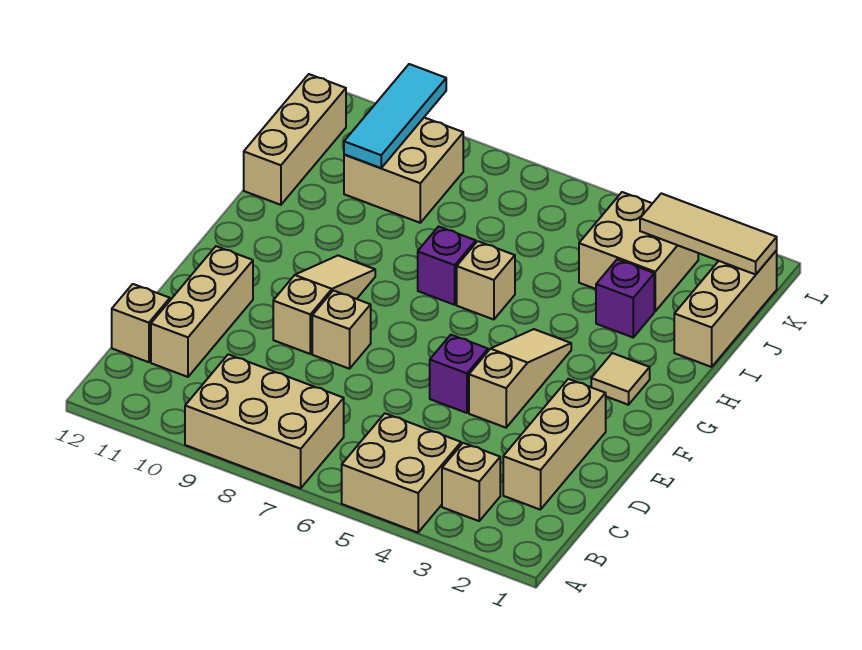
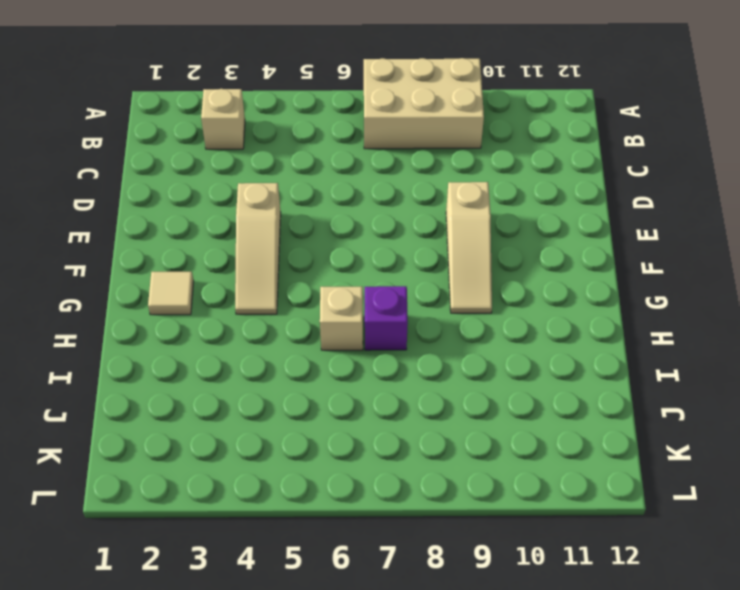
none -> tan brick A4:B5 level 1
none -> tan brick C2:E2 level 1
none -> tan brick C11:E11 level 1

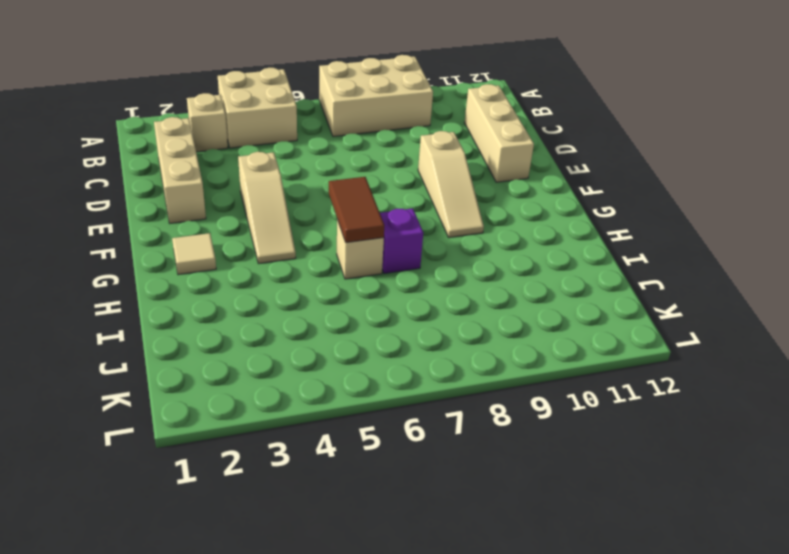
brown tile G6:H6 level 2 -> none
none -> tan brick C12 level 1
none -> purple brick E5 level 1
none -> tan brick E8 level 1

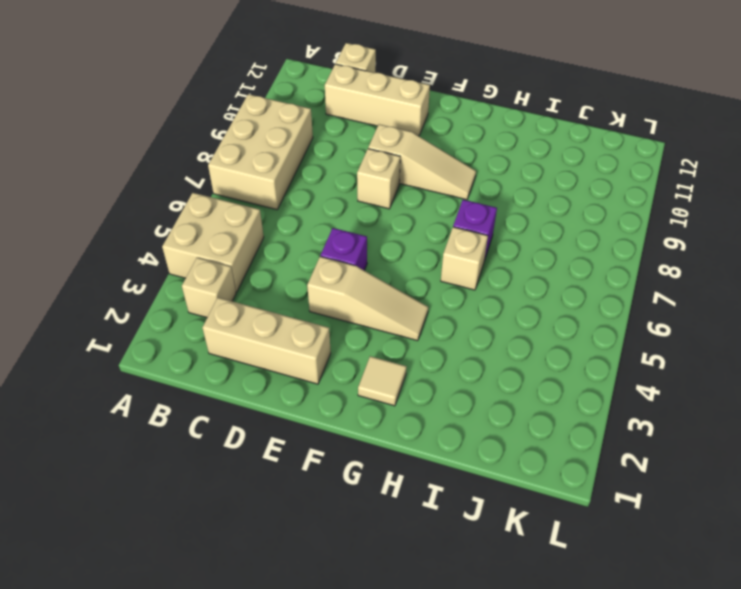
none -> tan brick I1:K1 level 1
none -> purple brick I3 level 1
none -> tan brick I12:K12 level 1

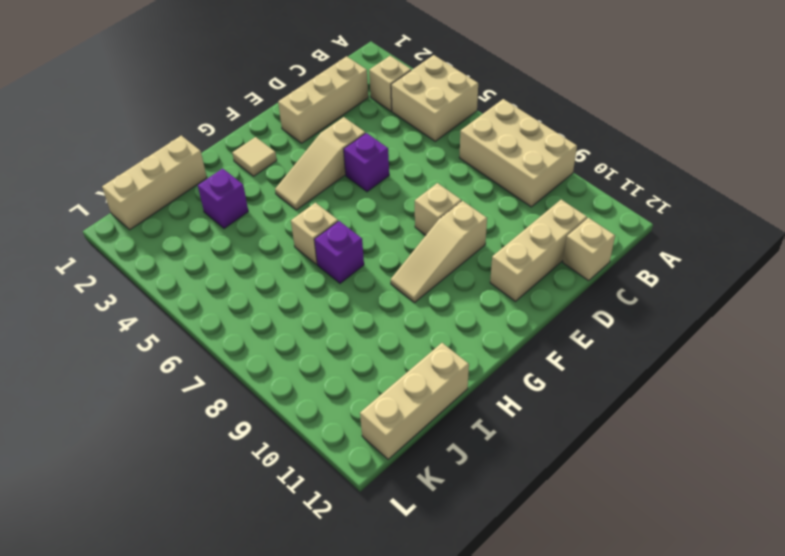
none -> tan brick J3:K4 level 1
none -> tan brick J9:K10 level 1
none -> cyan tile J10:L10 level 2

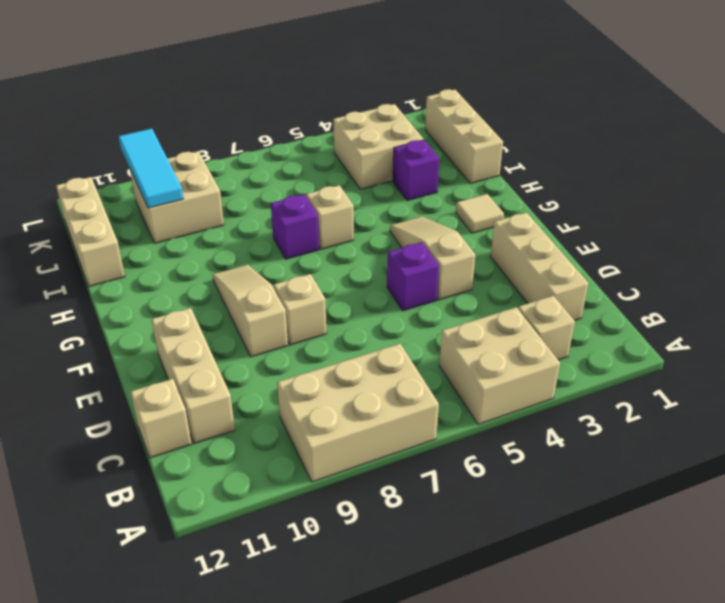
none -> tan tile K1:K3 level 2

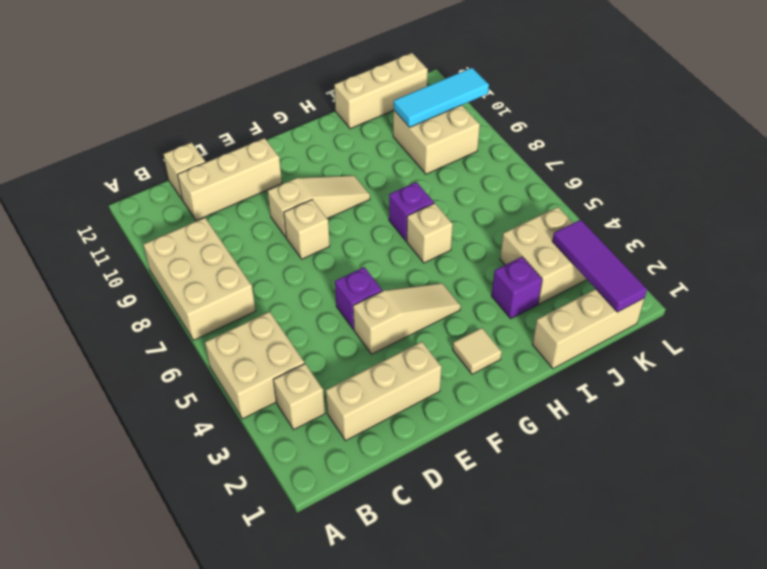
purple tile K1:K3 level 2 -> tan tile K1:K3 level 2

